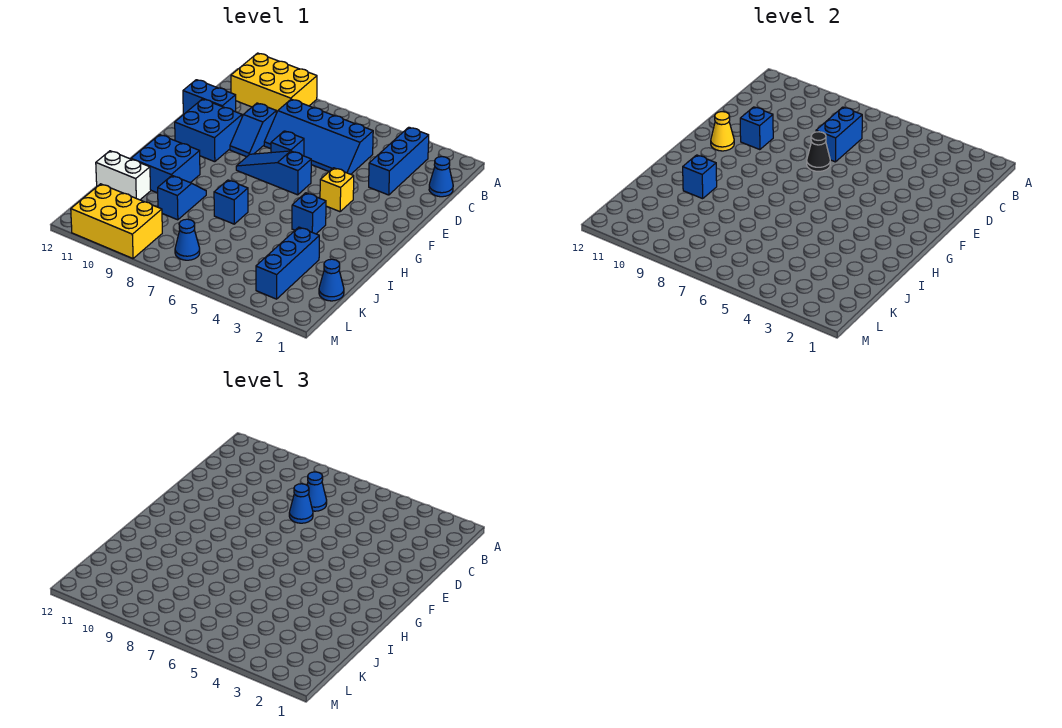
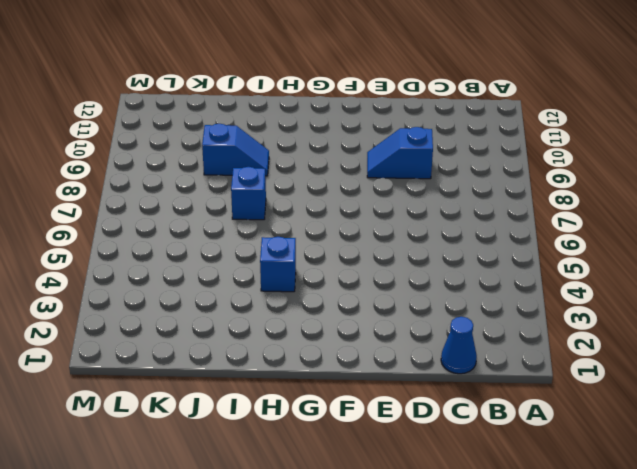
none -> yellow brick A9:B11 level 1
none -> blue brick B3:D3 level 1
none -> blue slope C5:D8 level 1 top C

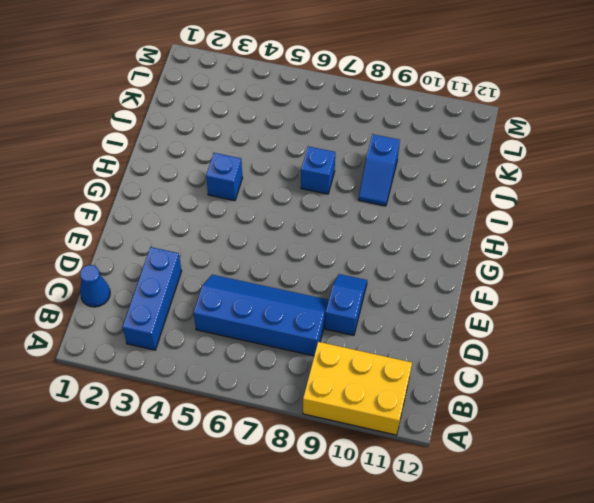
none -> blue brick D11:D12 level 1
none -> blue brick E7 level 1
none -> blue brick E10:F11 level 1

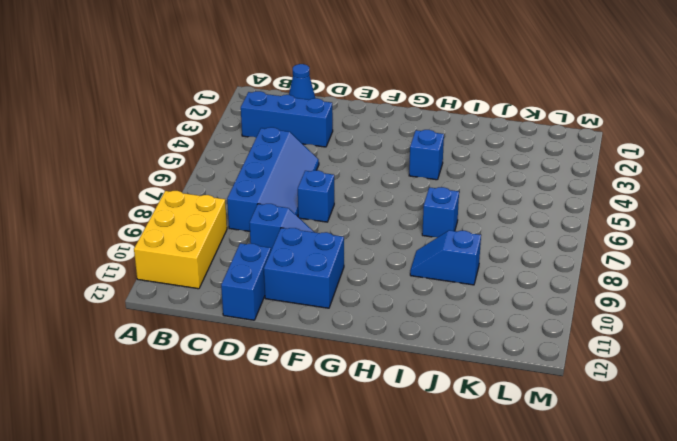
none -> yellow brick F4 level 1
none -> blue slope F6:F8 level 1 top 6
none -> blue brick H10:I11 level 1

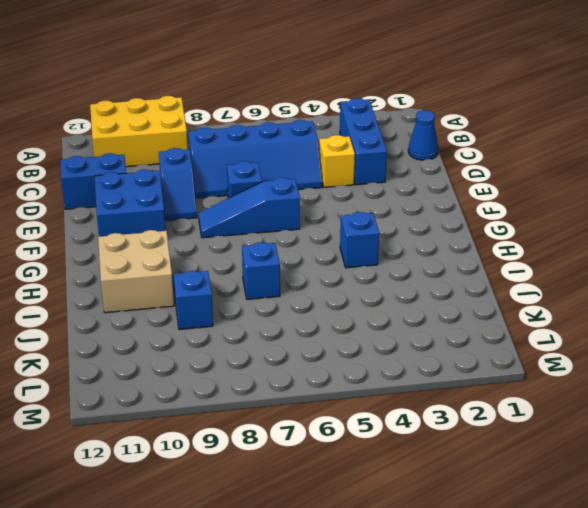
yellow brick D4 level 1 -> yellow brick F4 level 1
tan brick H10:I11 level 1 -> blue brick H10:I11 level 1
none -> blue brick J3:L3 level 1
none -> white brick J11:J12 level 1
none -> blue cone K1 level 1

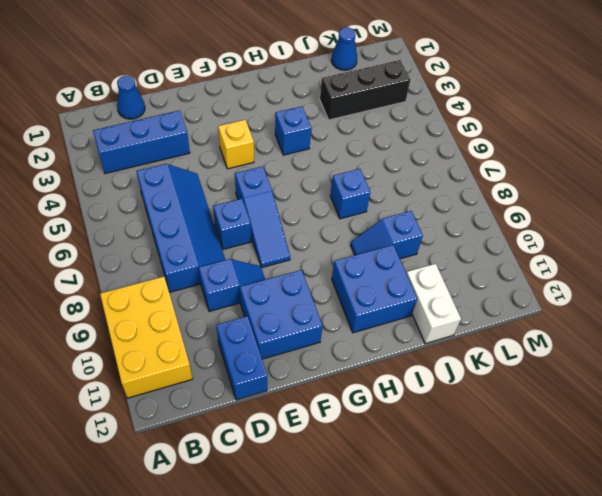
black brick J3:L3 level 1 -> blue brick J3:L3 level 1
none -> blue cone L7 level 1
none -> yellow brick L9:M11 level 1
none -> blue brick C7:D7 level 2

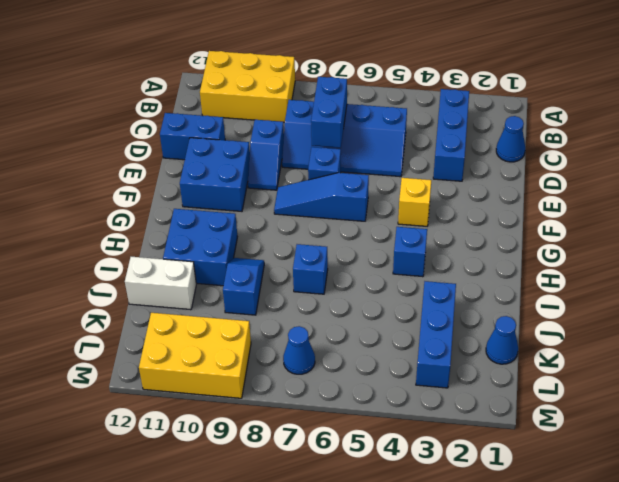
none -> black cone E7 level 2
none -> blue brick E10 level 2
none -> yellow cone F11 level 2

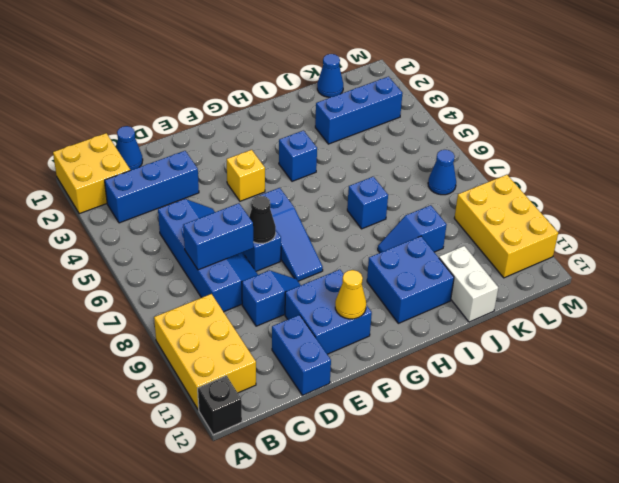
yellow brick A1:B2 level 1 -> none
black brick A12 level 1 -> none
none -> blue brick E10 level 2
none -> blue brick I10 level 2
none -> blue cone C7 level 3

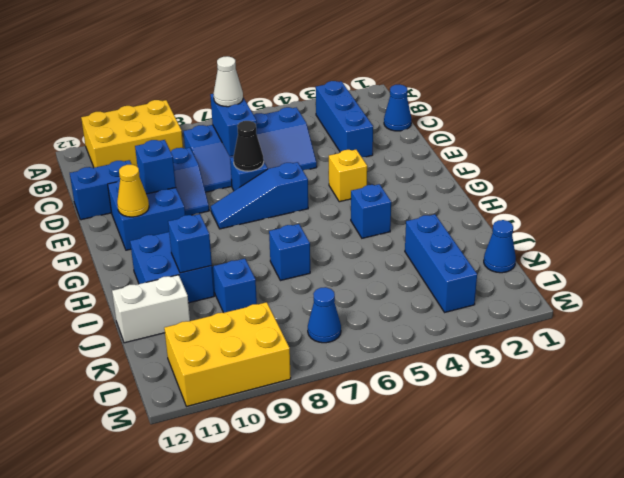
white cone C7 level 3 -> blue cone C7 level 3
none -> blue cone D7 level 3

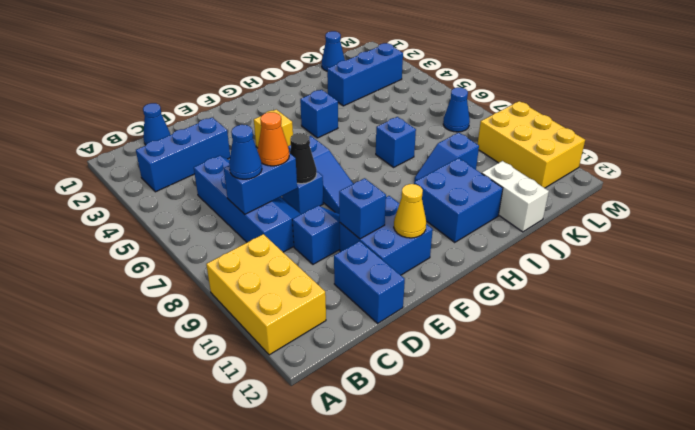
orange cone D7 level 3 -> blue cone D7 level 3
none -> blue brick I10 level 2

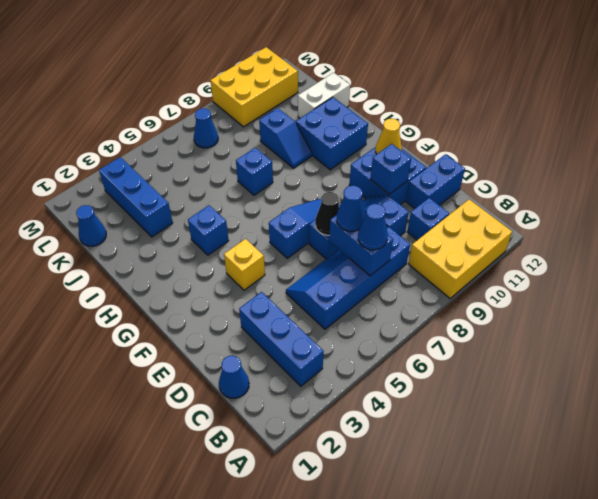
blue brick C10 level 1 -> blue brick I10 level 2

